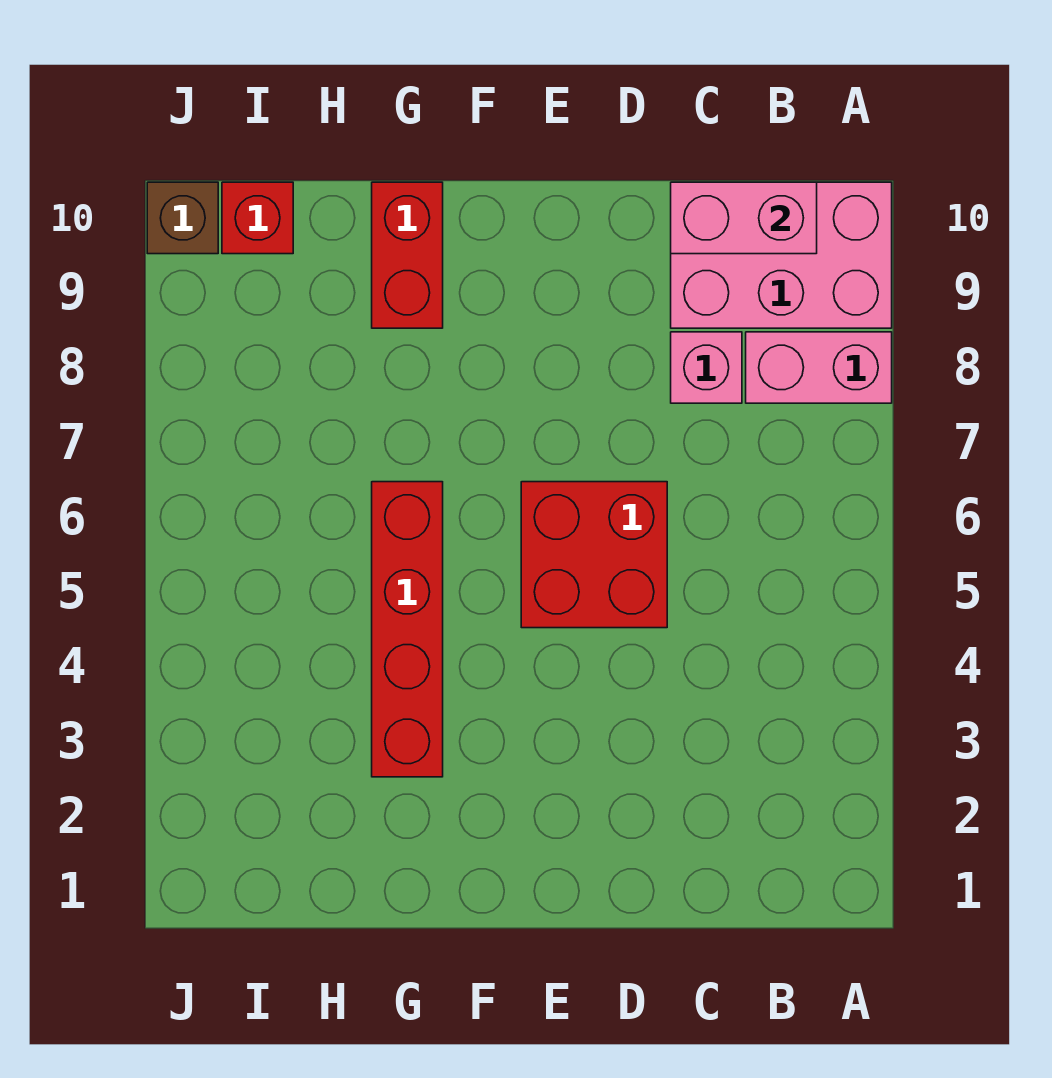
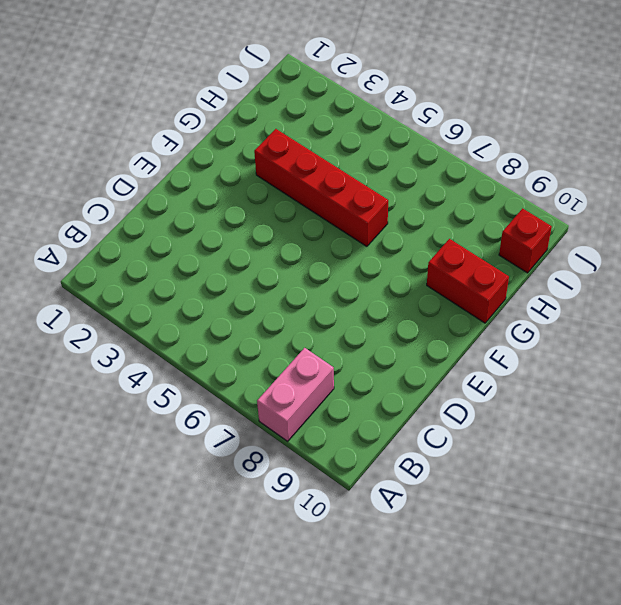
none -> pink brick A9:C10 level 1
none -> pink brick C8 level 1

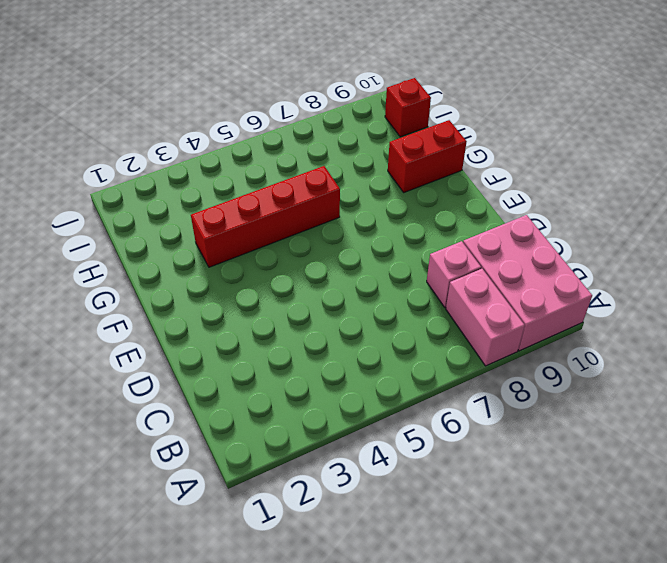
none -> red brick D5:E6 level 1
none -> brown brick J10 level 1

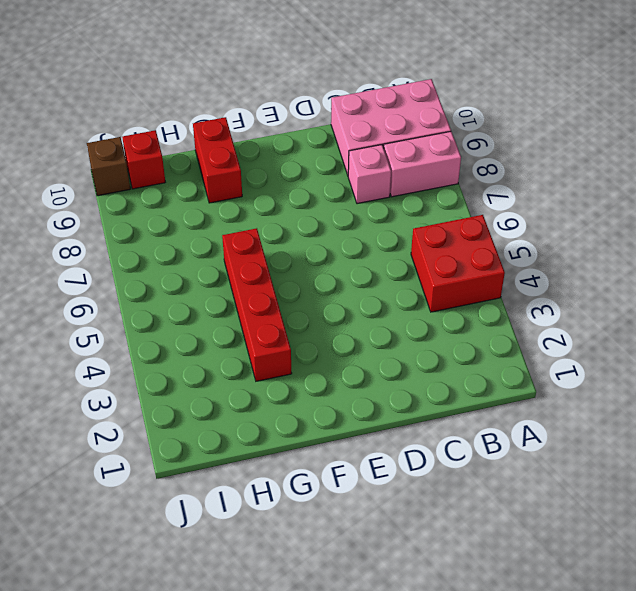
red brick A4:B5 level 1 -> red brick D5:E6 level 1
none -> pink brick B10:C10 level 2

